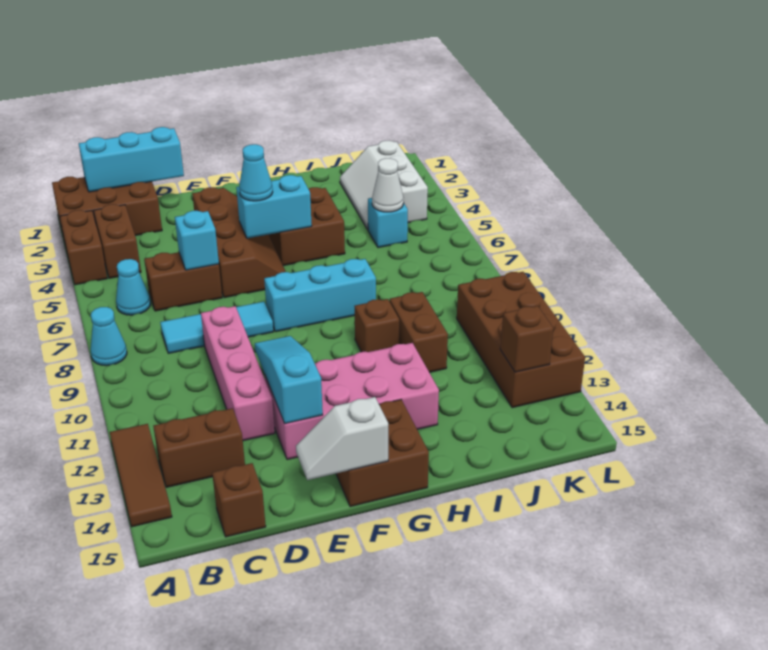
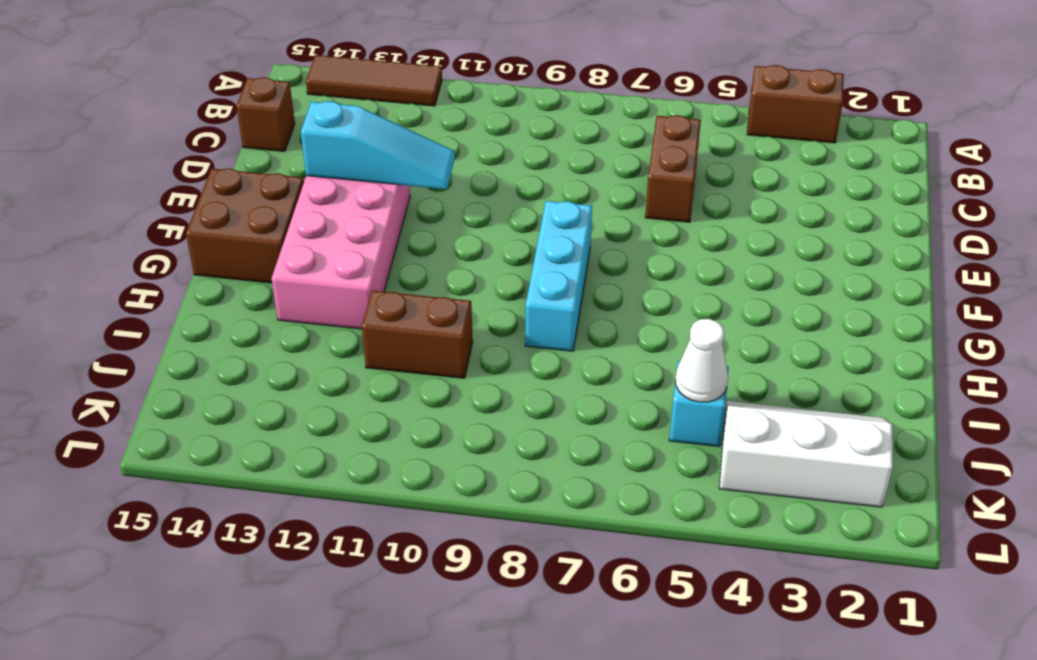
none -> brown brick A1:C2 level 1
none -> cyan cone A8 level 1
none -> brown brick B3:B4 level 1

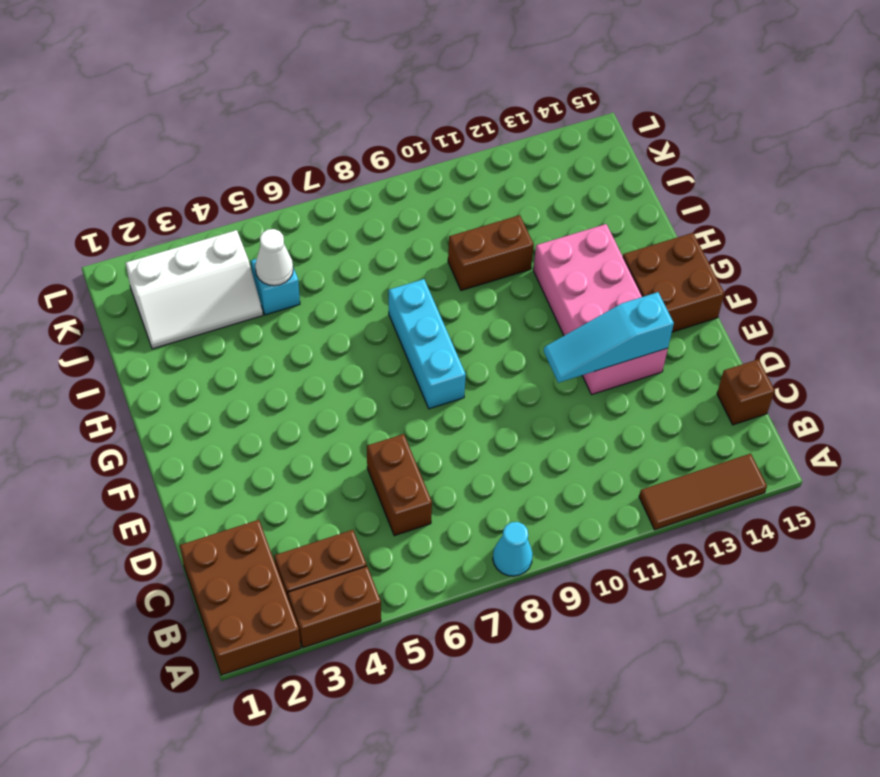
none -> cyan cone B6 level 1
none -> brown brick B13:C13 level 1
none -> cyan tile C8:E8 level 1

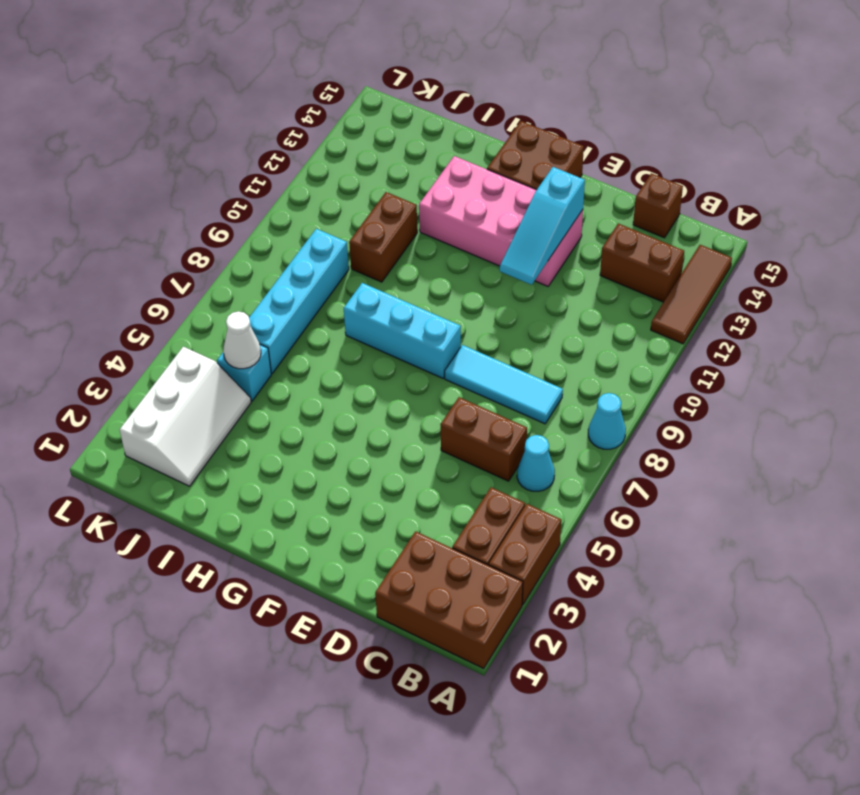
cyan brick J6:J9 level 1 -> none
none -> pink brick D9:D12 level 1
none -> brown slope E3:F6 level 1 top E
none -> brown brick G4:H5 level 1

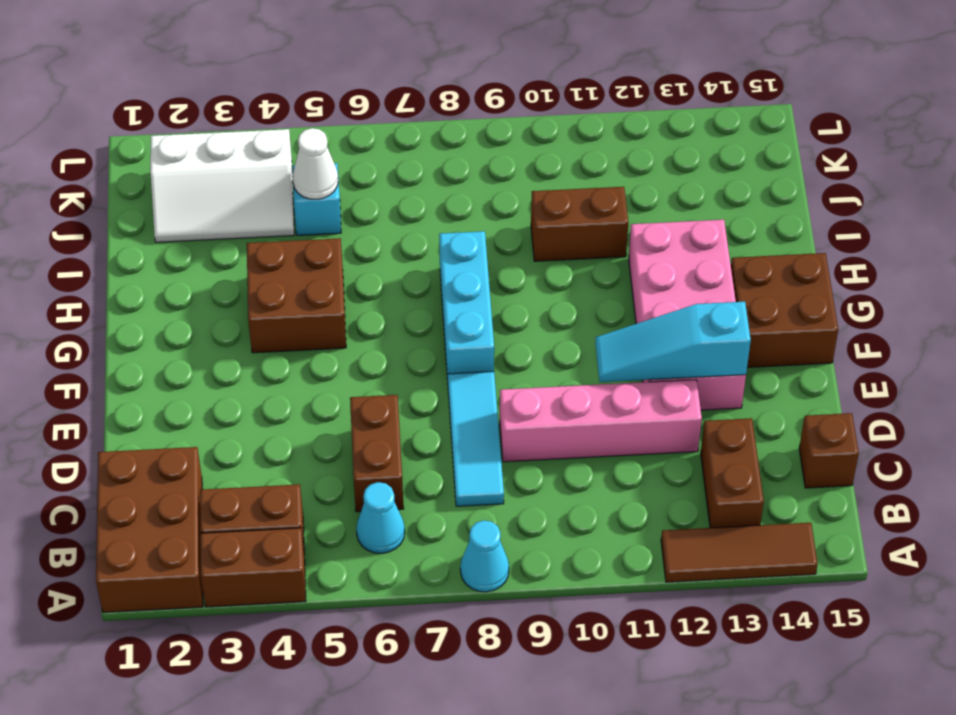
none -> brown slope E3:F6 level 1 top E
none -> brown brick H10 level 1
none -> brown brick K10:L13 level 1

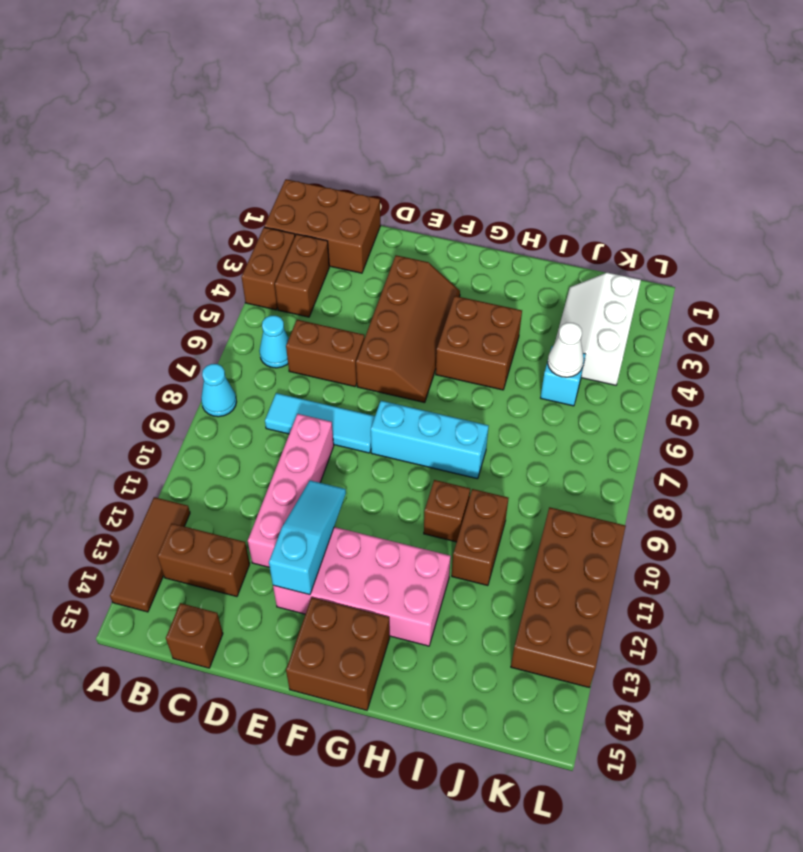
none -> cyan brick B1:D1 level 2
none -> cyan brick D6 level 2
none -> white slope E15:F15 level 2 top F

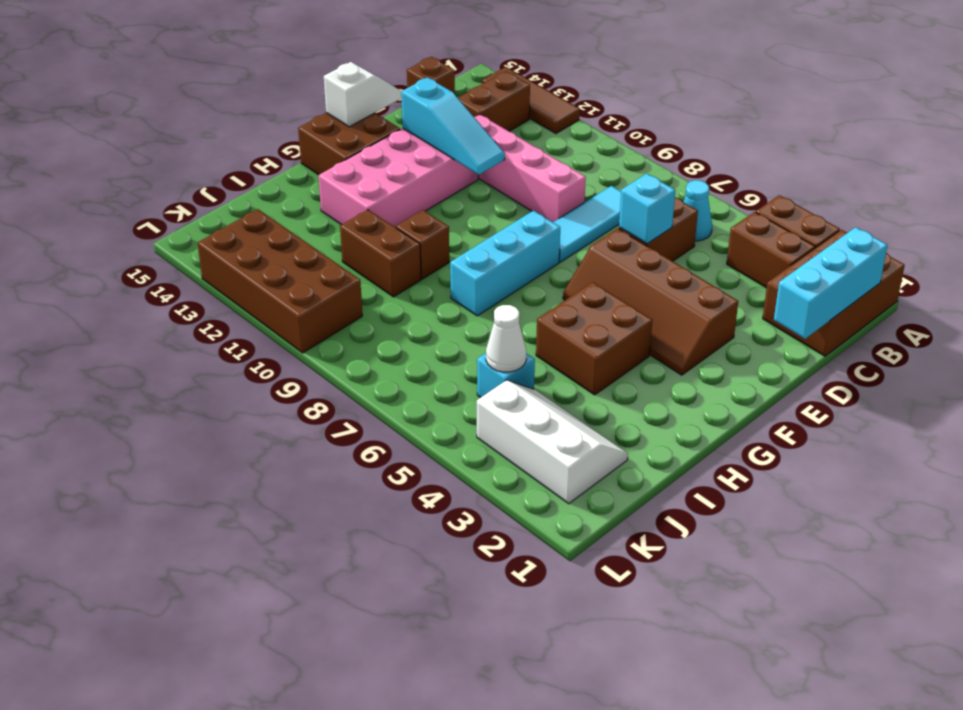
none -> cyan cone A8 level 1
none -> cyan brick F5:G5 level 2
none -> brown brick K13 level 2

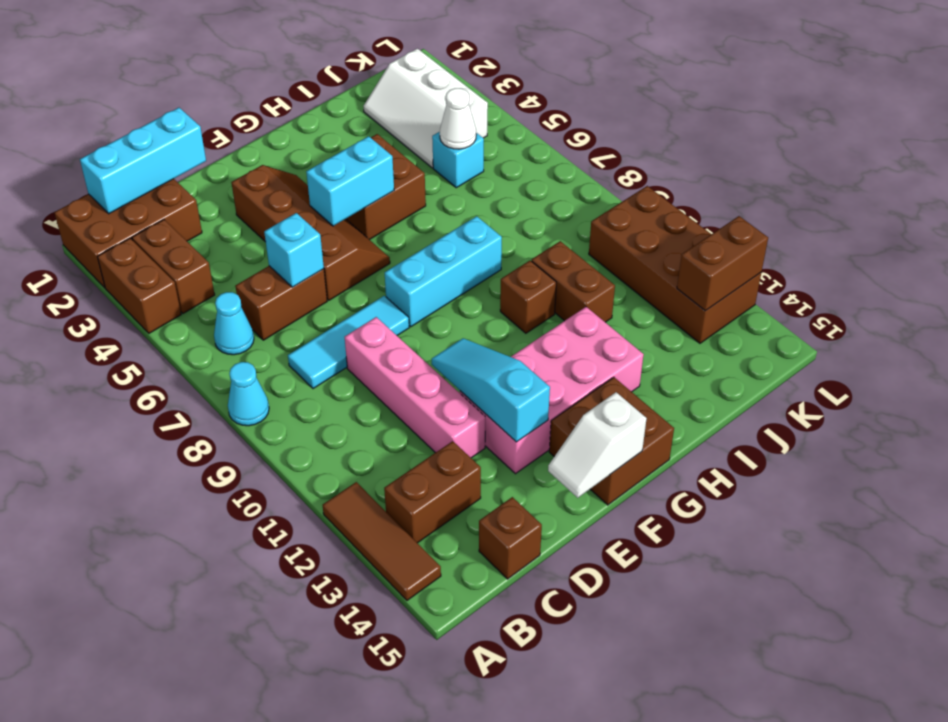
brown brick K13:L13 level 2 -> brown brick K13 level 2
none -> cyan cone F5 level 3

